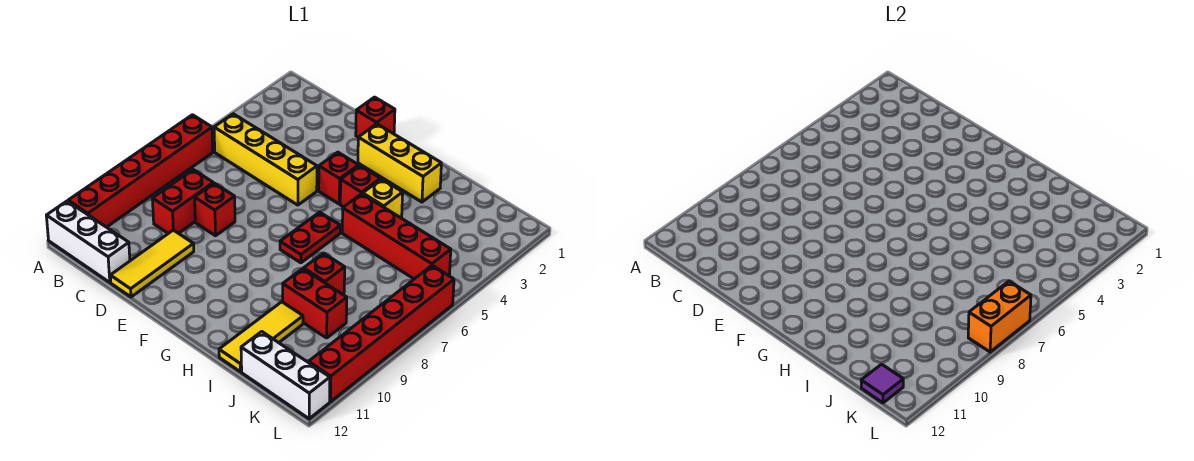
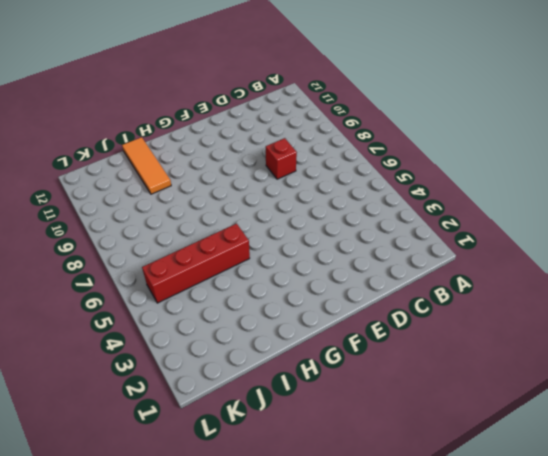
orange tile I10:I12 level 1 -> yellow tile I10:I12 level 1
none -> red brick A6:A11 level 1
none -> white brick A12:C12 level 1
none -> yellow brick B5:E5 level 1

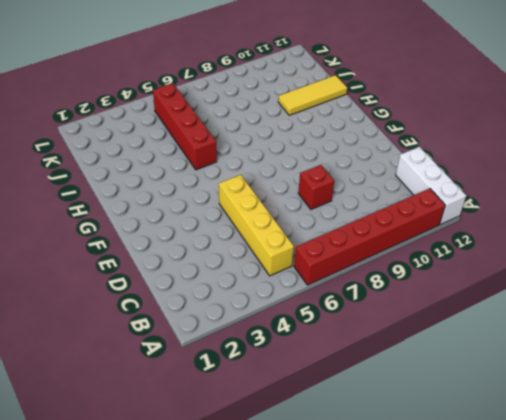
none -> red brick C8:C9 level 1
none -> yellow tile D10:D12 level 1
none -> red brick E1 level 1

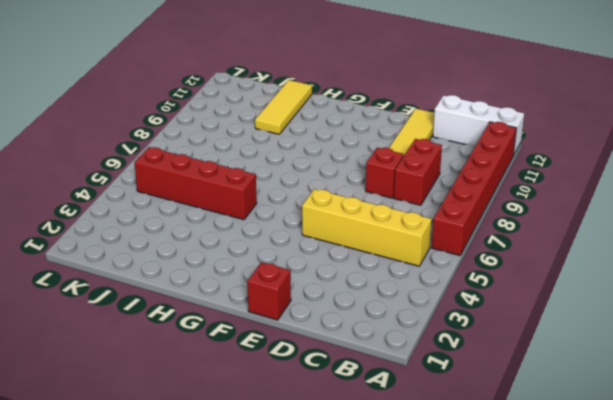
none -> yellow brick F2:H2 level 1
none -> red brick F4 level 1
none -> red brick G4 level 1

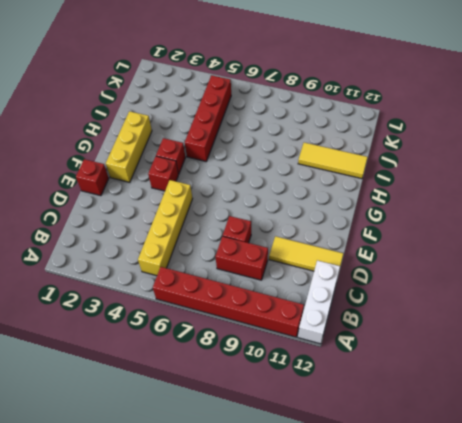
none -> red plate G6:G7 level 1
none -> yellow brick H4 level 1
none -> red brick I8 level 1

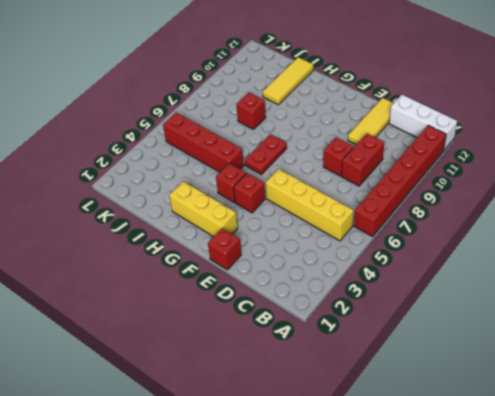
none -> yellow brick H4 level 1
none -> red brick I9:J9 level 1
none -> white brick J12:L12 level 1

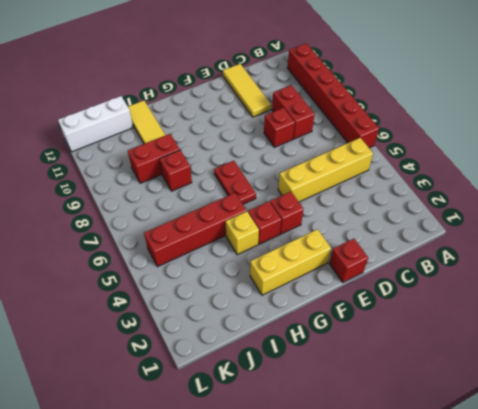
none -> white brick A12:C12 level 1
none -> red brick L6:L11 level 1
none -> purple tile K12 level 2

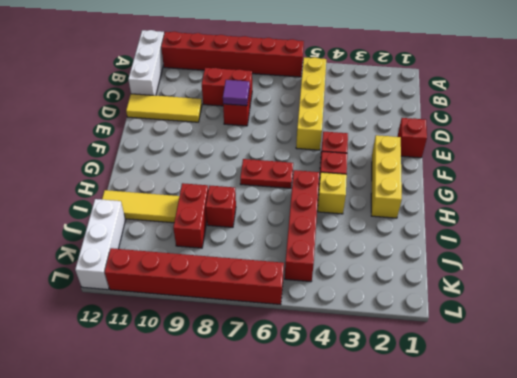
purple tile D8 level 2 -> purple tile K12 level 2
none -> orange brick L7:L8 level 2

